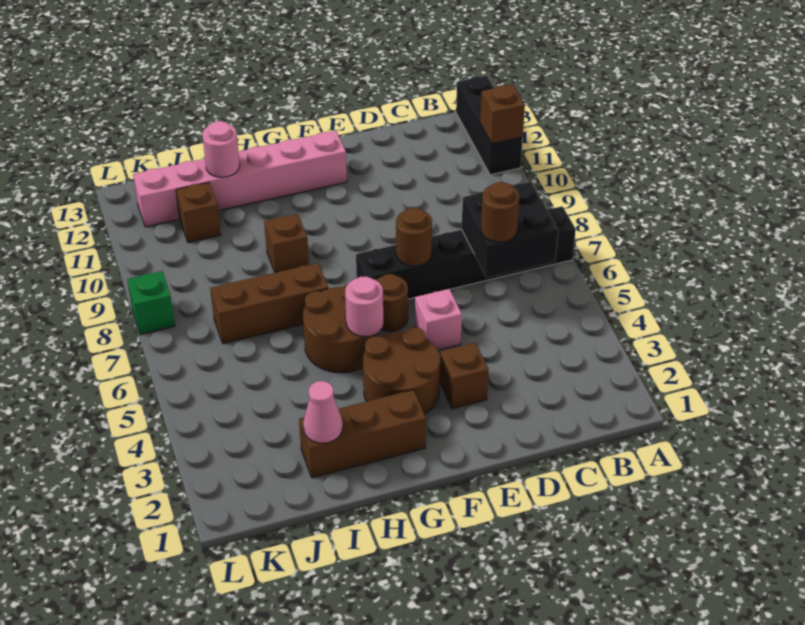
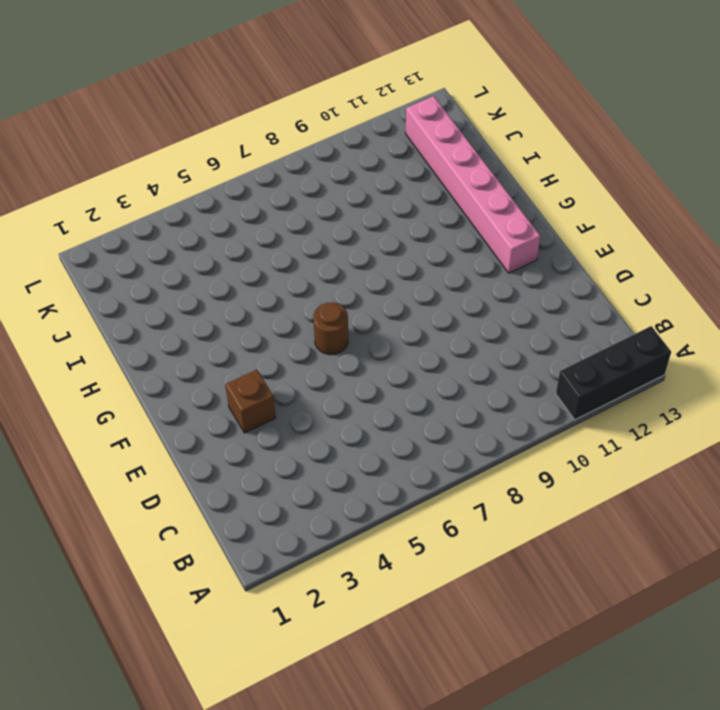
none -> black brick A7:F7 level 1
none -> pink brick E5 level 1
none -> brown round brick F3:G4 level 1

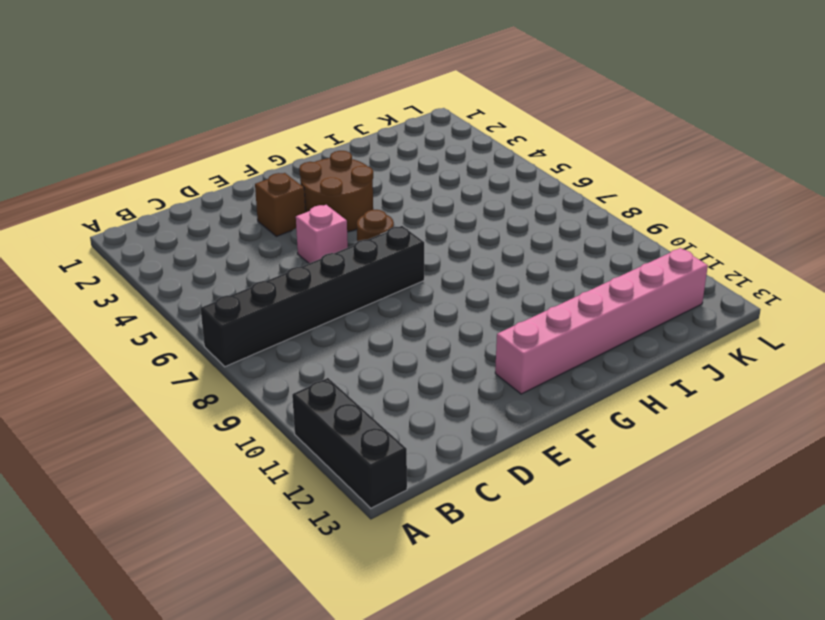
none -> brown brick G2:I2 level 1
none -> brown round brick G5:H6 level 1
none -> brown brick H7:J7 level 1

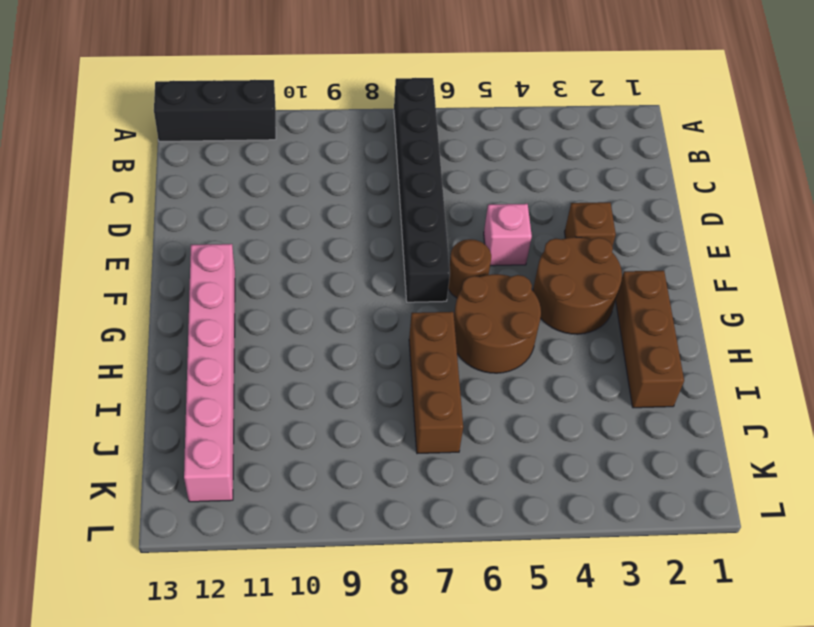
none -> brown brick H9 level 1
none -> brown brick J11 level 1
none -> green brick L8 level 1

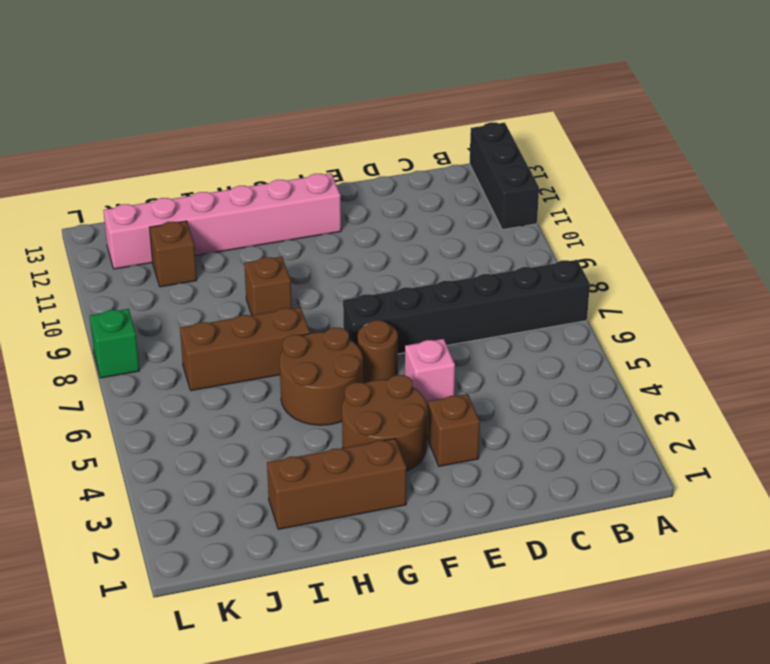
none -> brown brick A11 level 2
none -> black brick B6:C7 level 2
none -> brown round brick E7 level 2

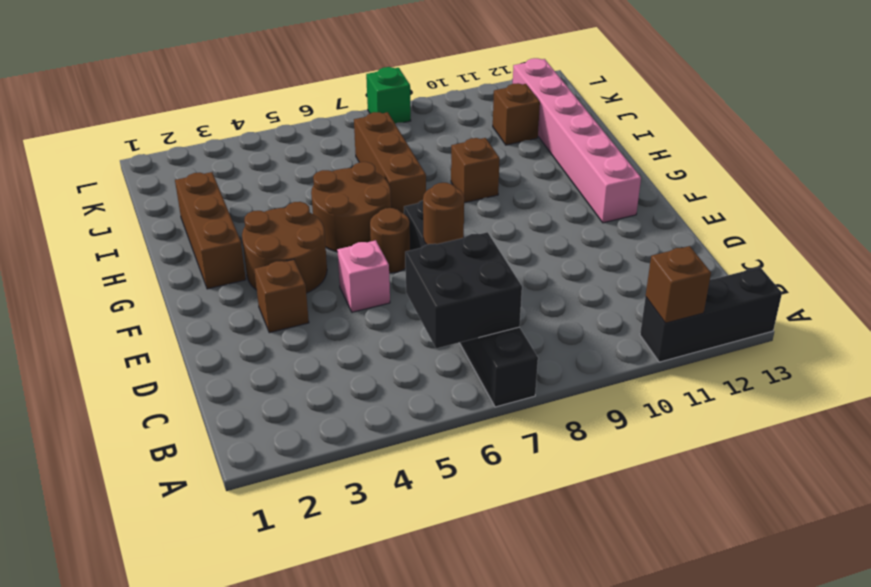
none -> pink round brick G5 level 2
none -> pink cone I2 level 2
none -> pink round brick I12 level 2

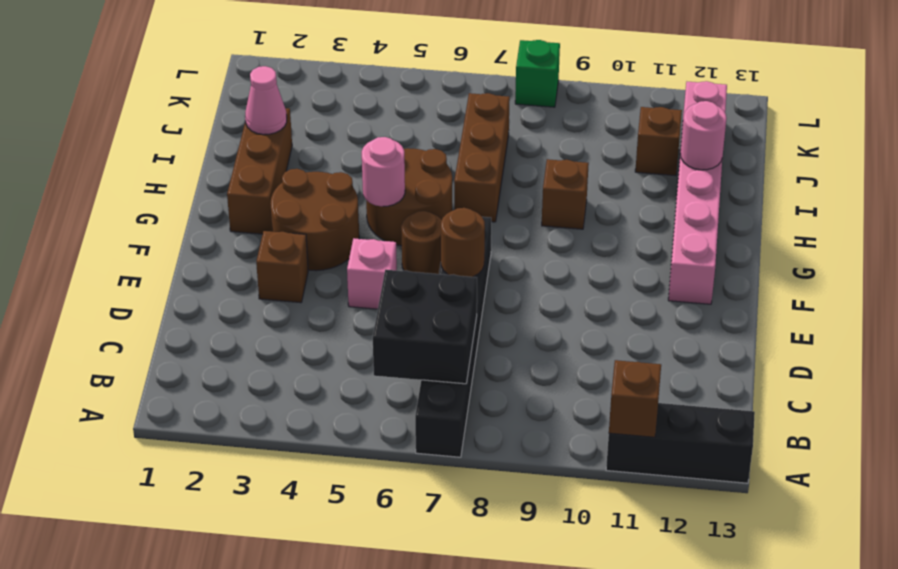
none -> brown round brick C6 level 3

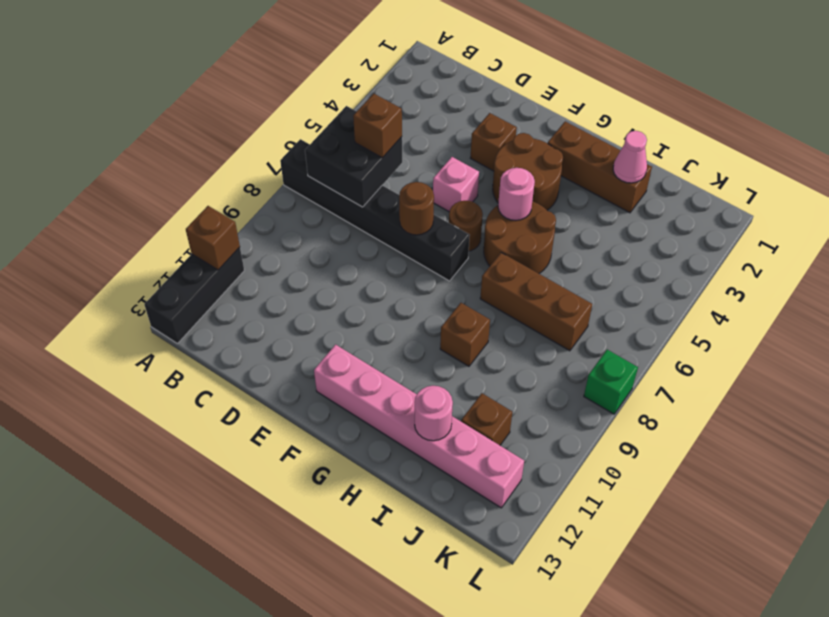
brown brick C6 level 3 -> brown round brick C6 level 3

